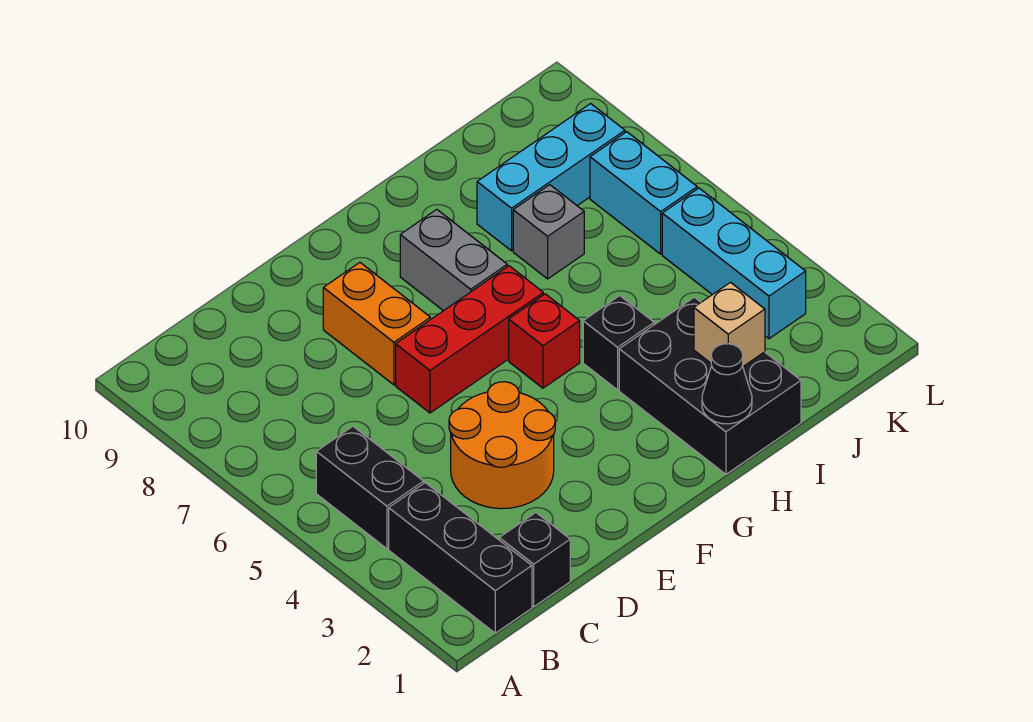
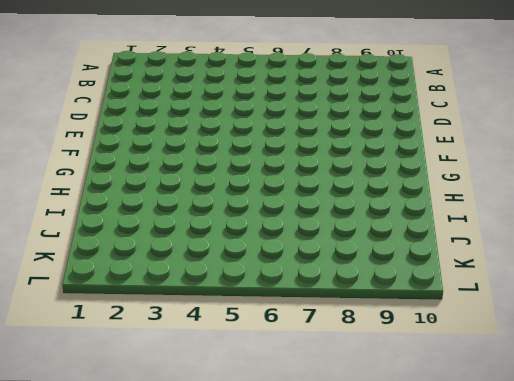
none -> black brick B1:B3 level 1
none -> black brick B4:B5 level 1
none -> black brick C1 level 1

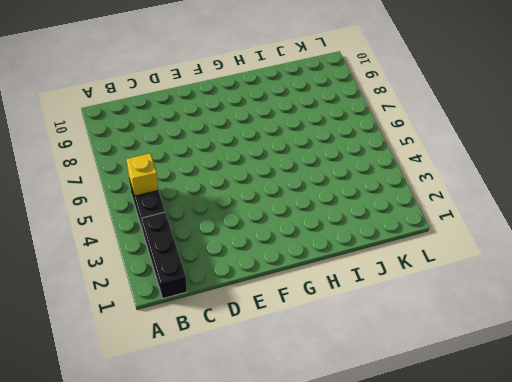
yellow brick B5 level 2 -> none
none -> black brick C1 level 1
none -> orange round brick D3:E4 level 1
none -> red brick E6:G6 level 1

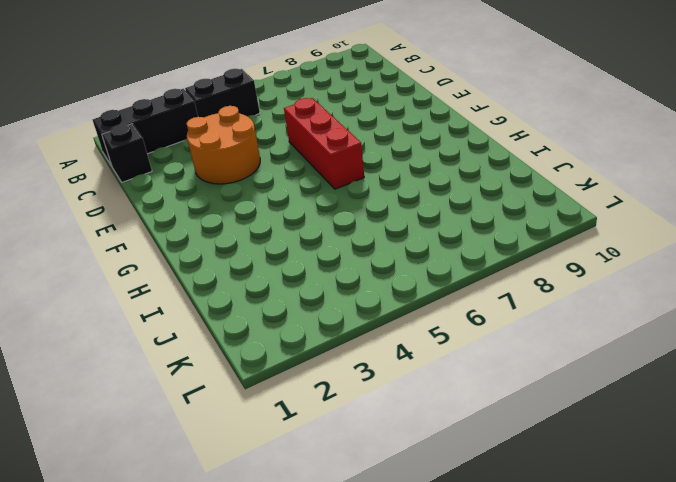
none -> orange brick E7:E8 level 1
none -> red brick G5 level 1
none -> grey brick G7:G8 level 1

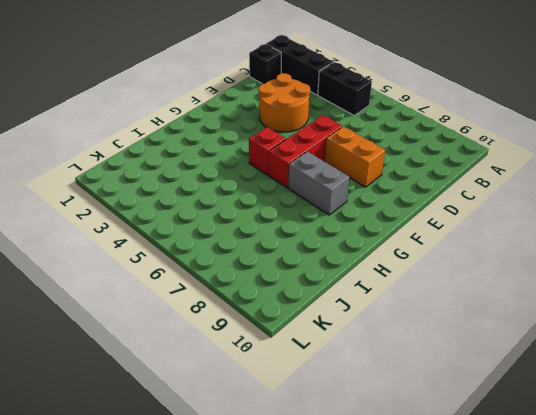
none -> black brick H1:I3 level 1
none -> black brick H4 level 1
none -> grey brick I7 level 1

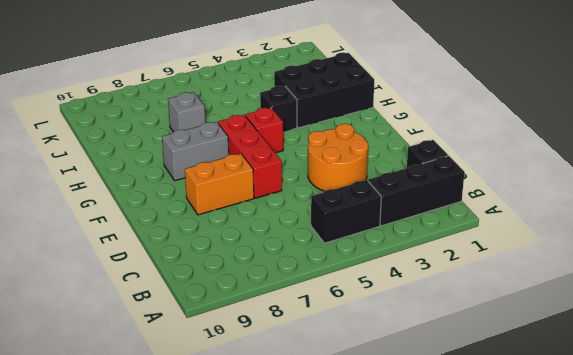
none -> cyan brick I8:K8 level 1
none -> cyan brick K3:K5 level 1
none -> cyan brick K6:K7 level 1

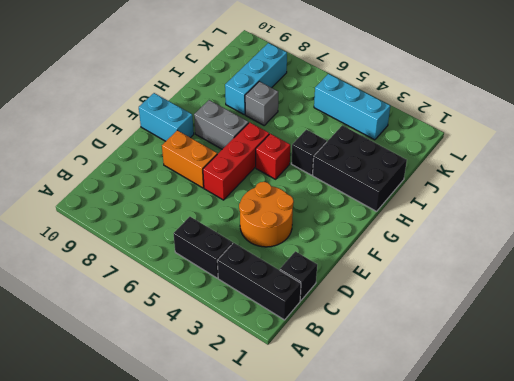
cyan brick F9:F10 level 1 -> cyan brick K6:K7 level 1
none -> black cone H1 level 2
none -> tan brick I2 level 2

